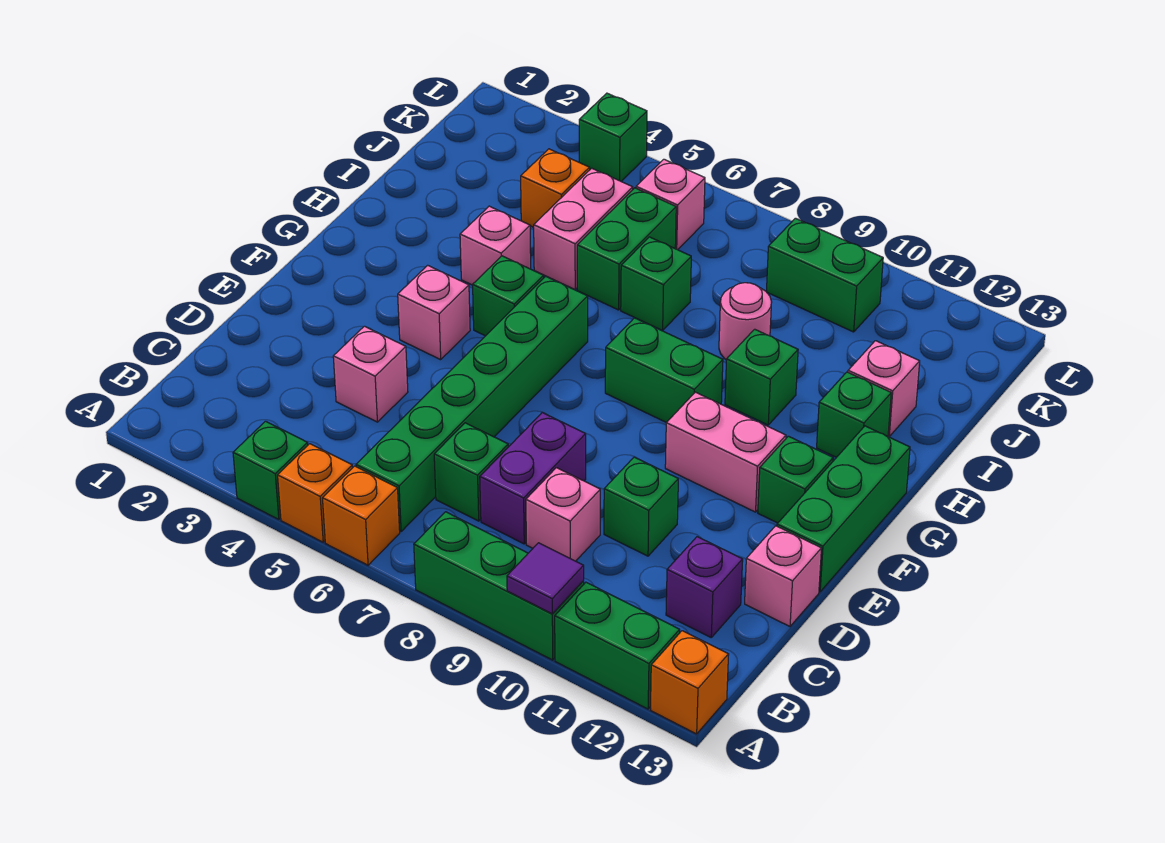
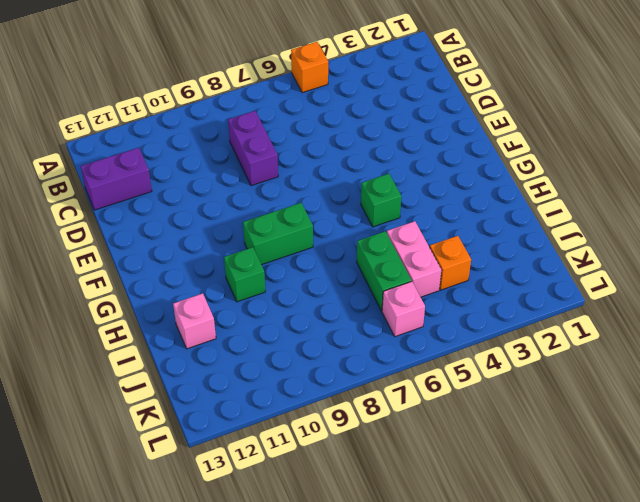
purple brick C12:C13 level 1 -> purple brick C12 level 1
none -> green brick A4 level 1
none -> orange brick A6 level 1
none -> green brick A8:A10 level 1
none -> green brick A11:A12 level 1

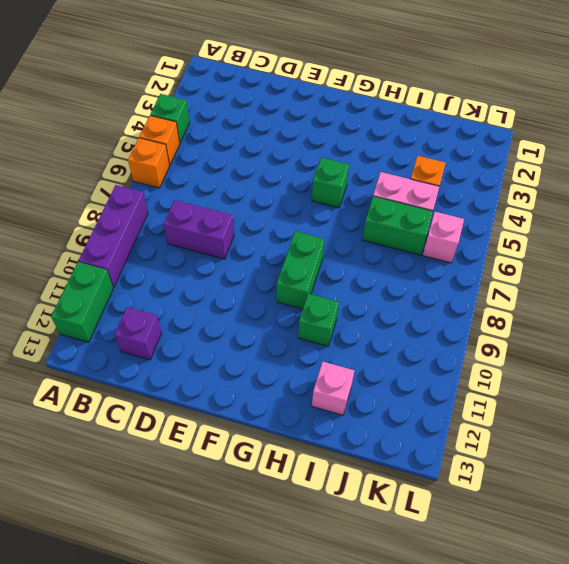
purple brick A8:A10 level 1 -> green brick A8:A10 level 1
none -> orange brick A13 level 1
none -> green brick B6:G6 level 1
none -> green brick C7 level 1
none -> pink brick C9 level 1

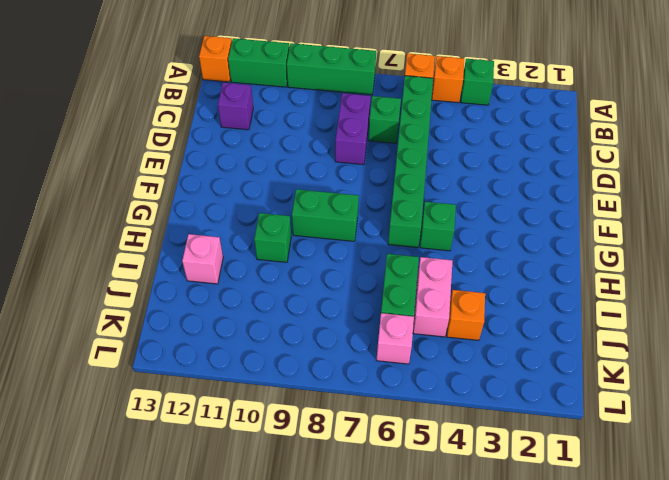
none -> pink brick C9 level 1
none -> pink brick D4 level 1
none -> green brick D10 level 1
none -> pink brick D13 level 1

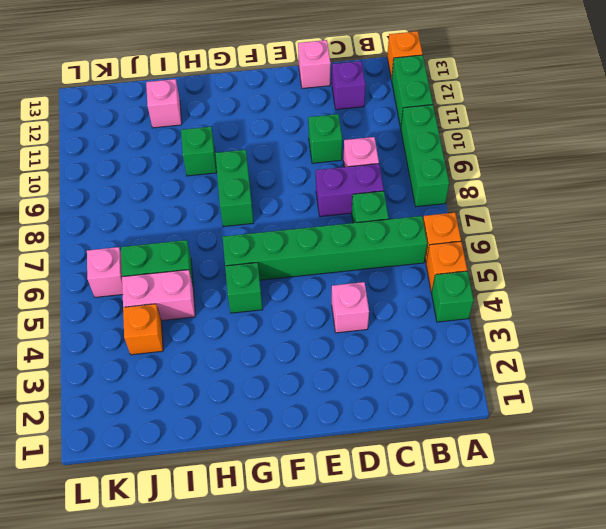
none -> green brick E13:G13 level 1
none -> pink brick F4 level 1
none -> pink brick F10:F11 level 1
none -> green brick F12 level 1

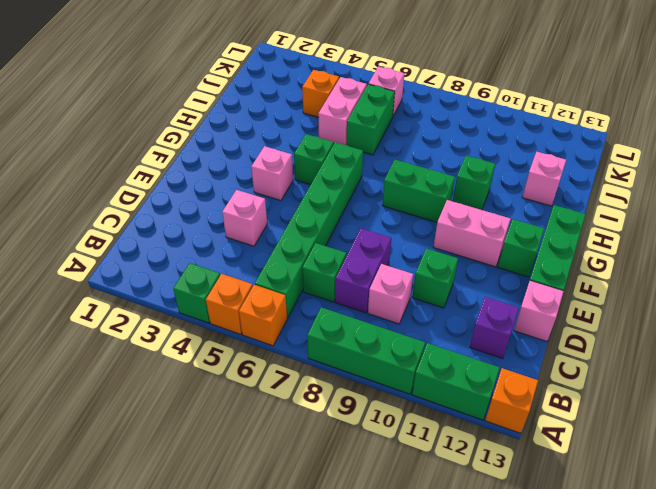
none -> pink brick H4 level 1
none -> green brick H12 level 1
none -> green brick I7 level 1
none -> pink round brick I9 level 1

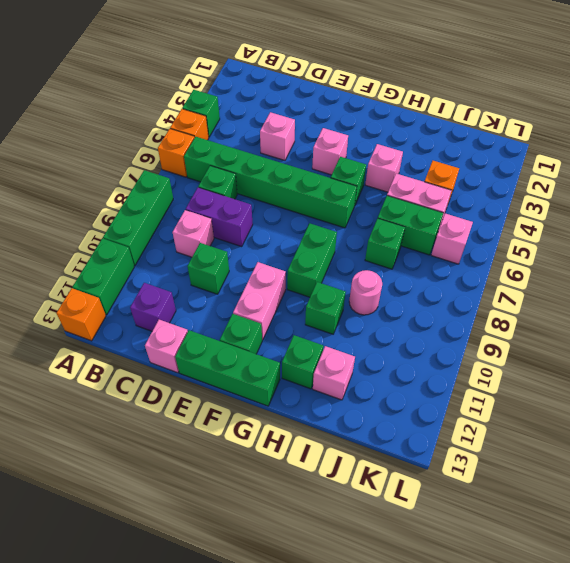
none -> green brick K9:K10 level 1
none -> green brick L4 level 1
none -> purple tile A10 level 2

